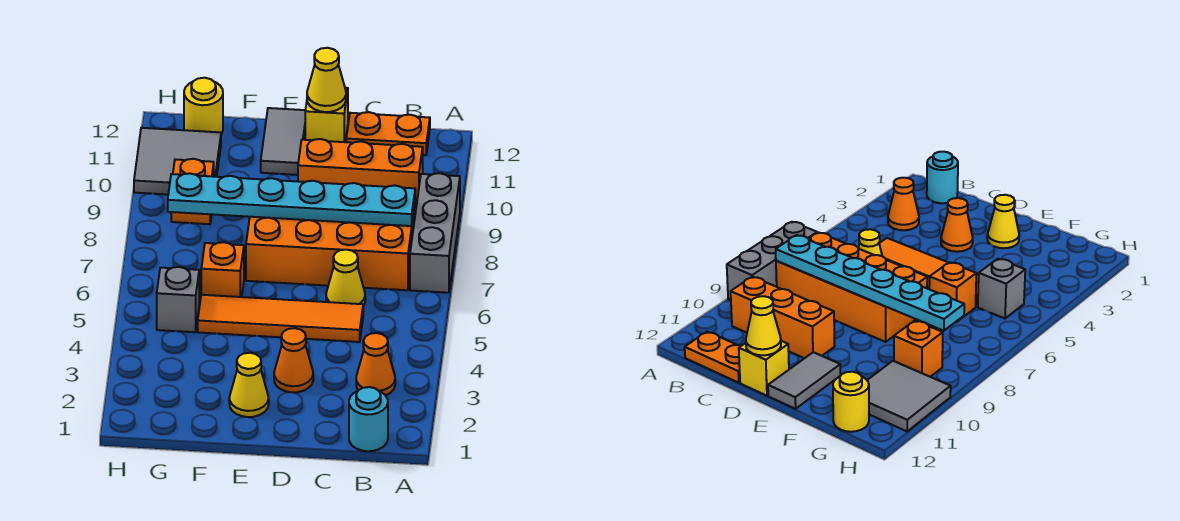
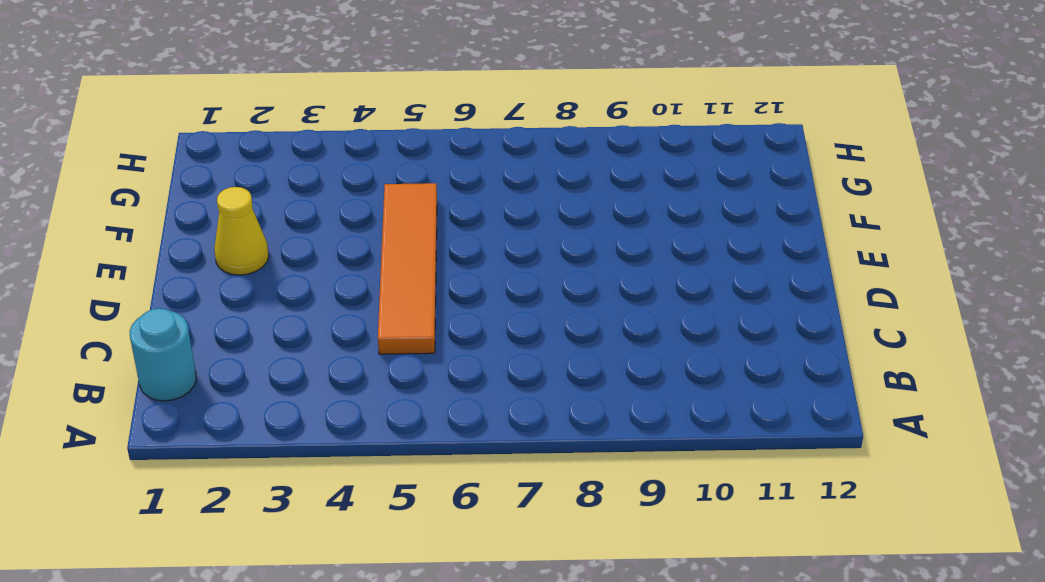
none -> grey brick A7:A9 level 1
none -> orange cone B3 level 1
none -> orange brick B7:E8 level 1

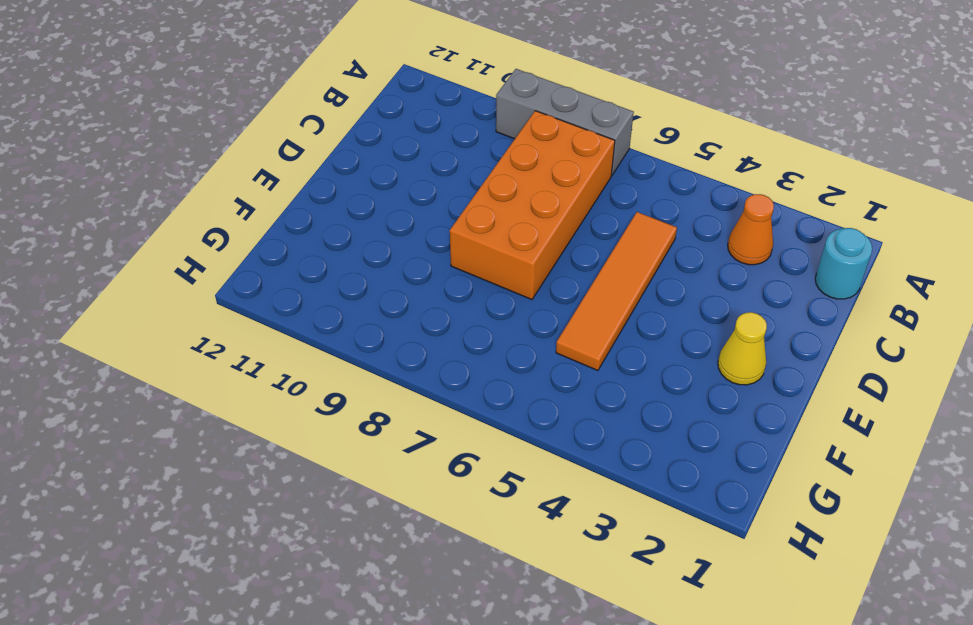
none -> orange brick B10:D10 level 1
none -> orange plate B12:C12 level 1
none -> yellow cone C6 level 1

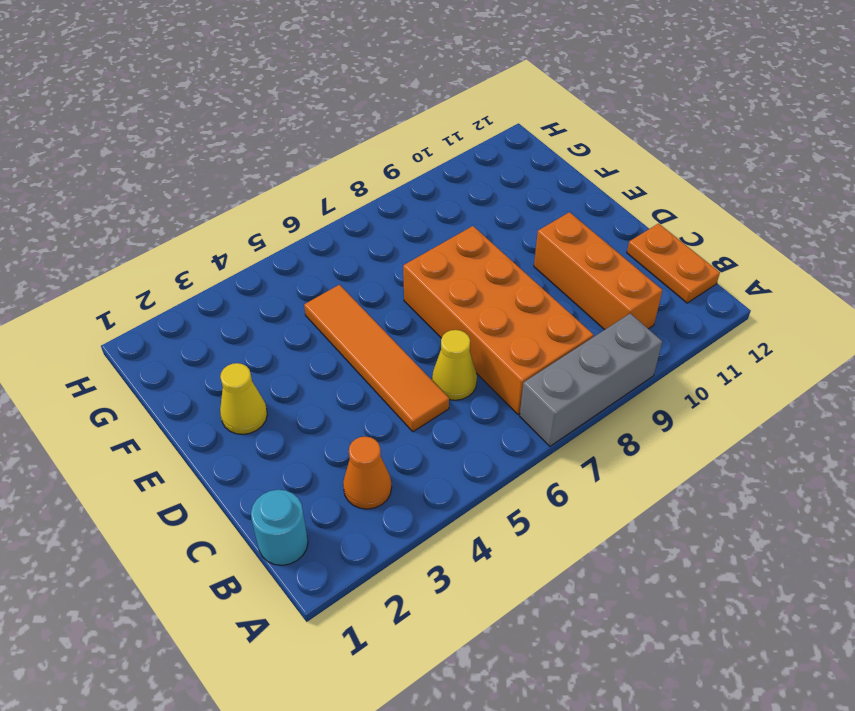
none -> orange cone D3 level 1
none -> yellow brick D12 level 1
none -> grey tile E11:E12 level 1

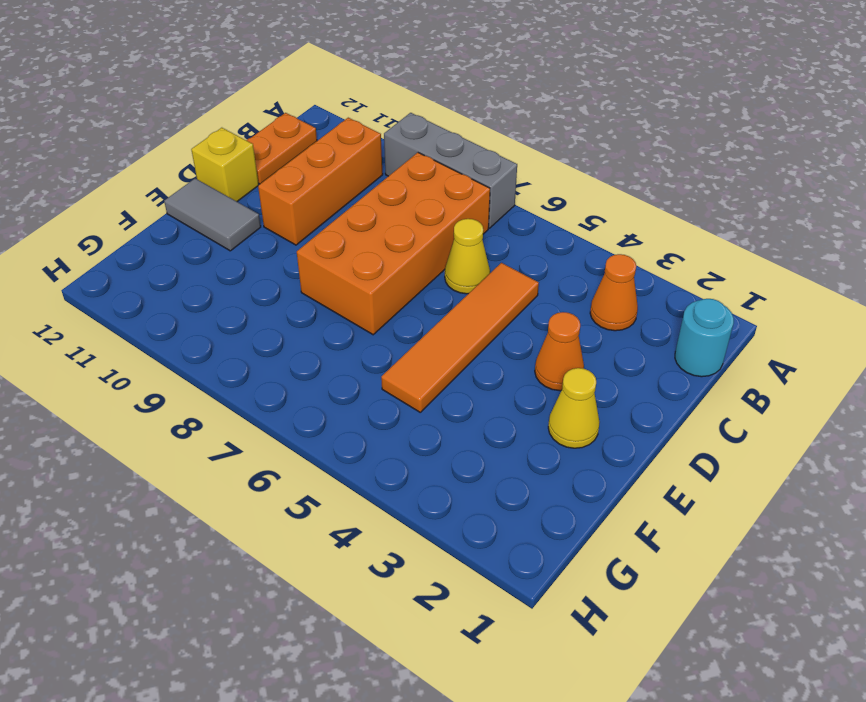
none -> orange brick F6 level 1
none -> grey brick G5 level 1
none -> orange brick G9 level 1

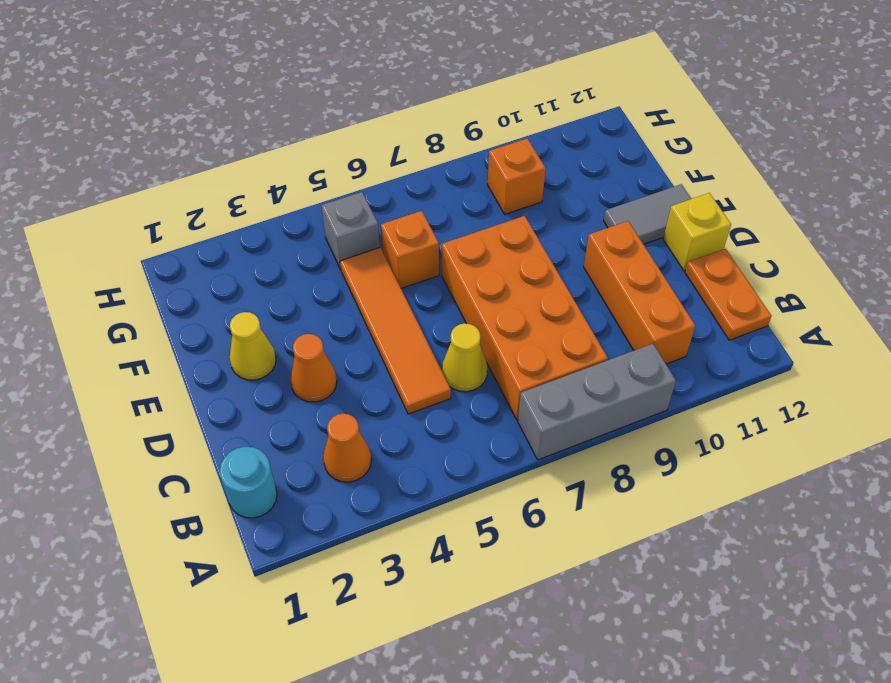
none -> grey tile G10:H11 level 1
none -> yellow round brick G12 level 1
none -> cyan plate B8:G8 level 2

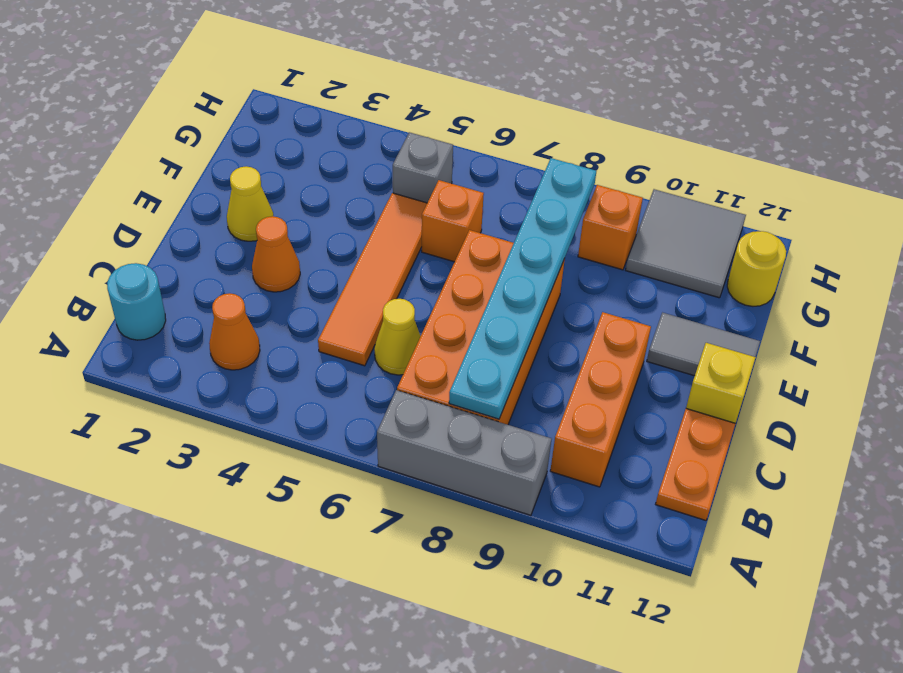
none -> yellow cone D12 level 2

